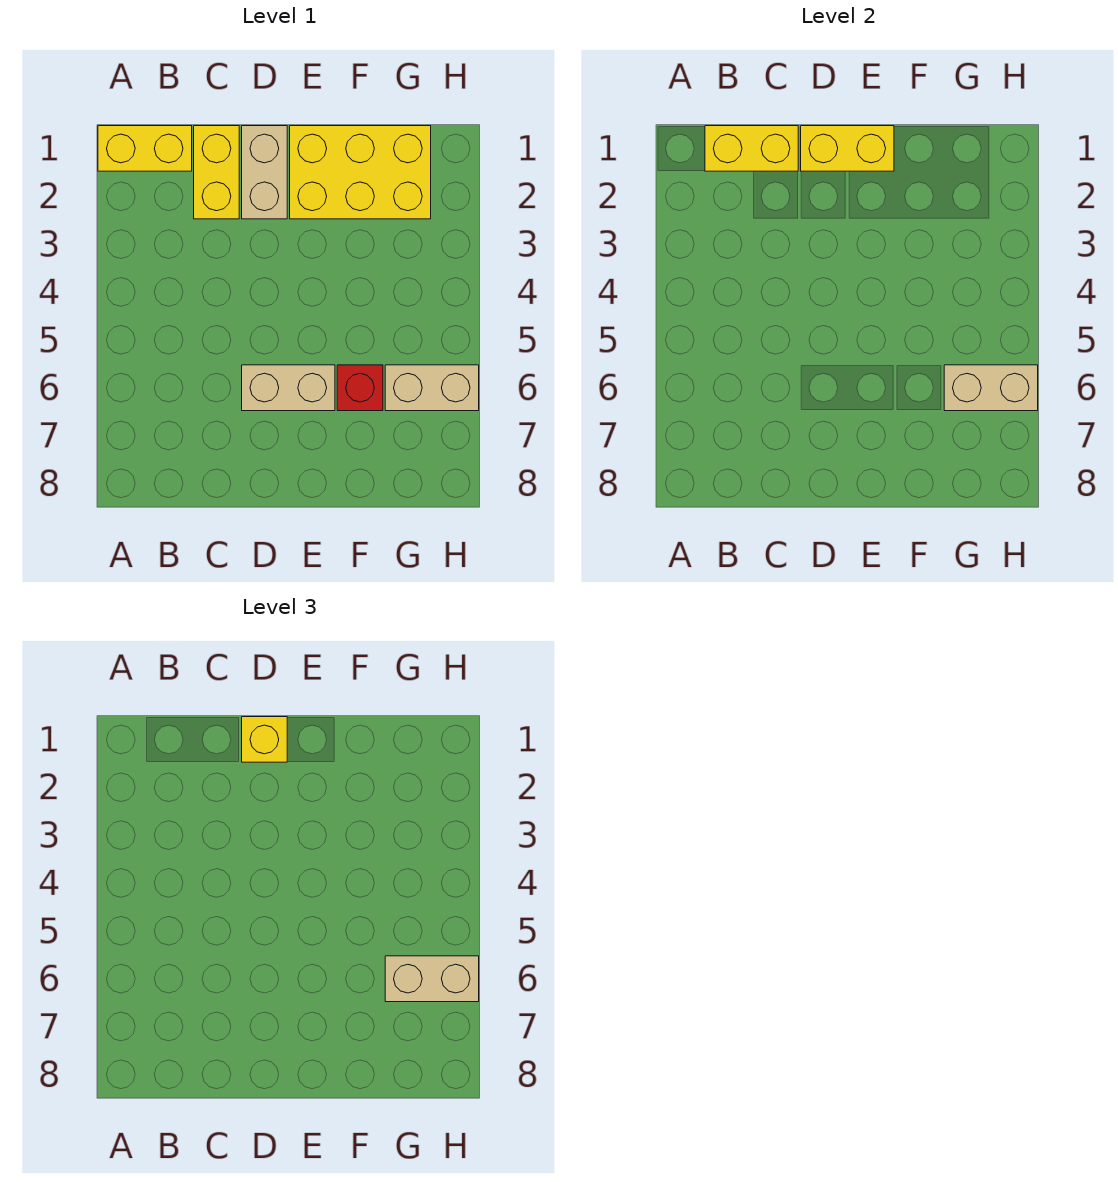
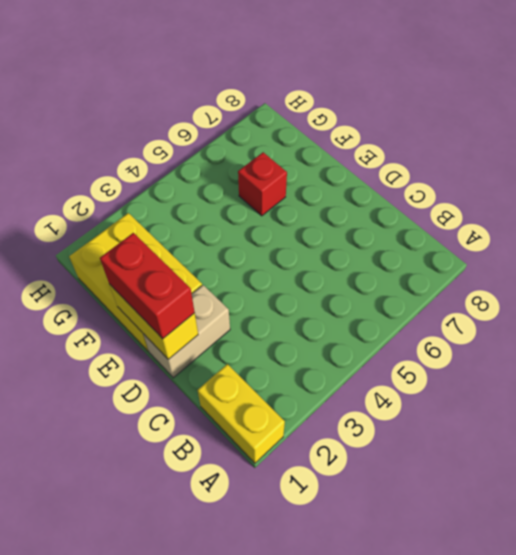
red brick D1:E1 level 3 -> yellow brick D1 level 3
none -> yellow brick C1:C2 level 1
none -> tan brick D6:E6 level 1
none -> tan brick G6:H6 level 1

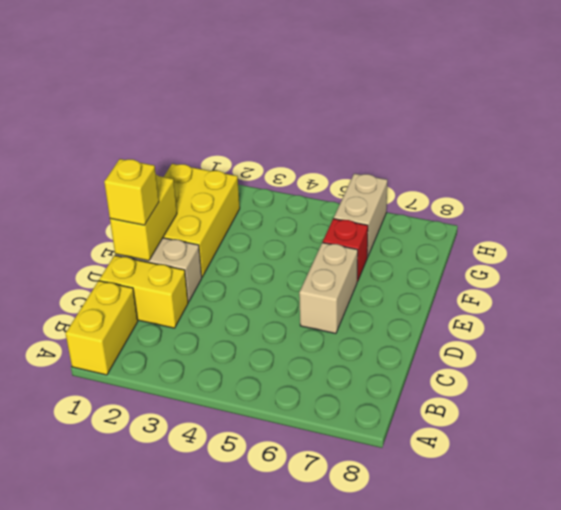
none -> yellow brick B1:C1 level 2
none -> tan brick G6:H6 level 2
none -> tan brick G6:H6 level 3

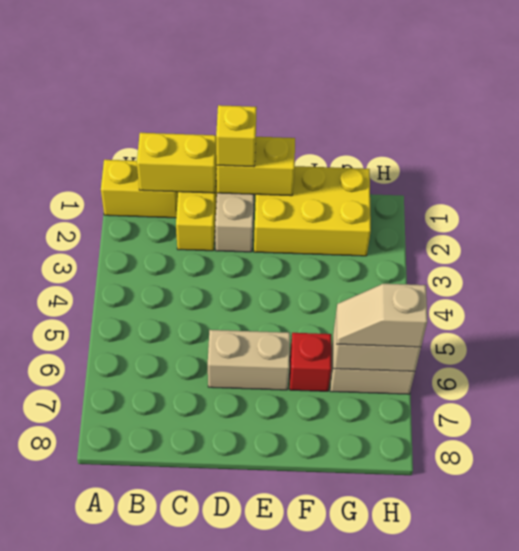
tan slope G6:H6 level 3 top H -> tan brick G6:H6 level 3

